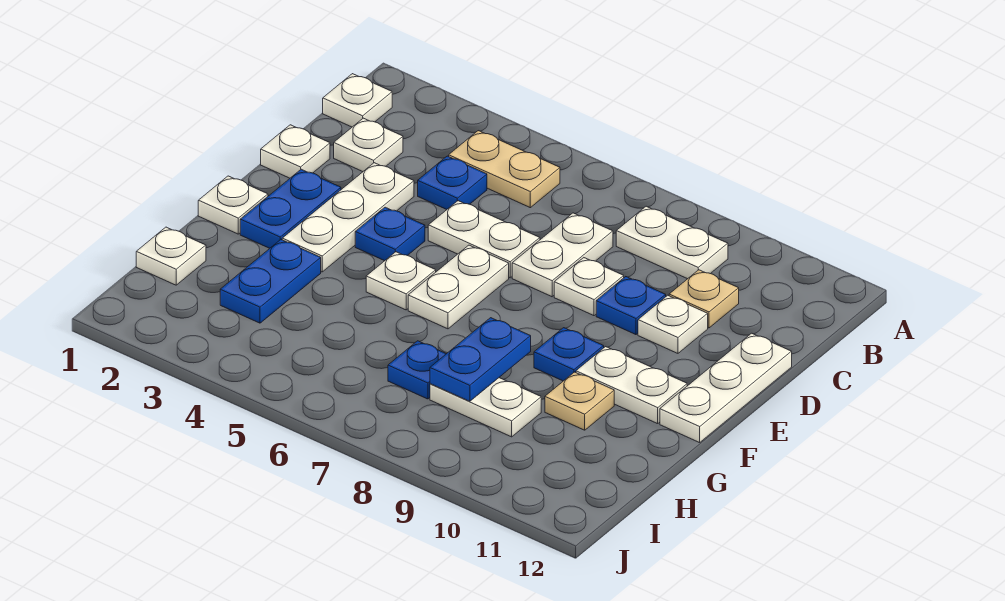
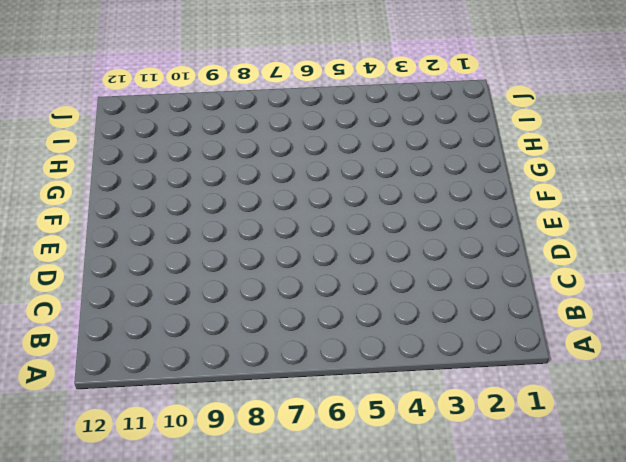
none -> white plate B1 level 1
none -> tan plate B4:B5 level 1
none -> white plate B8:B9 level 1

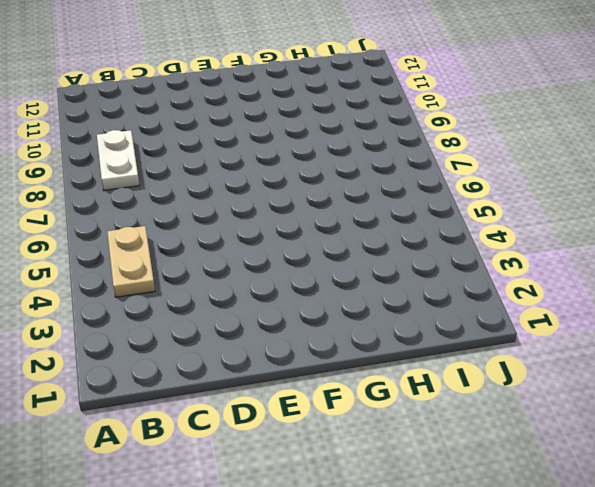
none -> white plate B1 level 1
none -> white plate C2 level 1
none -> blue plate C4 level 1

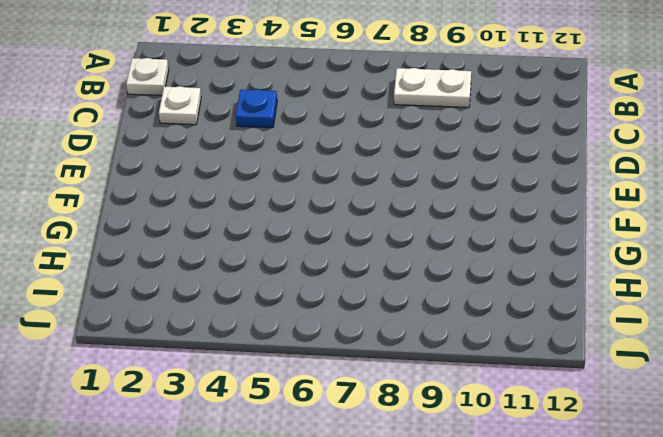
none -> tan plate B4:B5 level 1
none -> white plate C7:D7 level 1
none -> tan plate C10 level 1

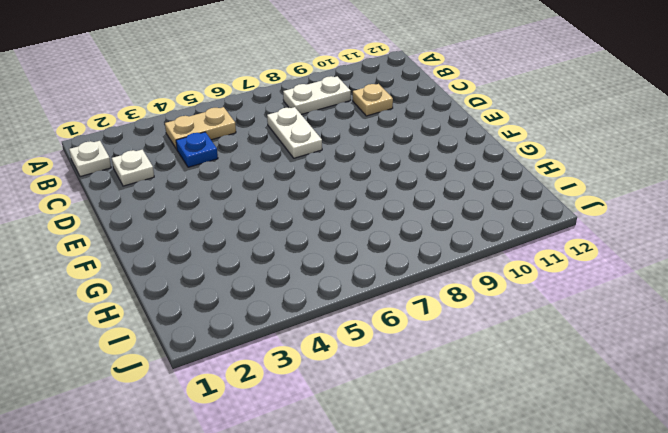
none -> white plate D1 level 1
none -> white plate D3:F3 level 1
none -> white plate D5:D6 level 1

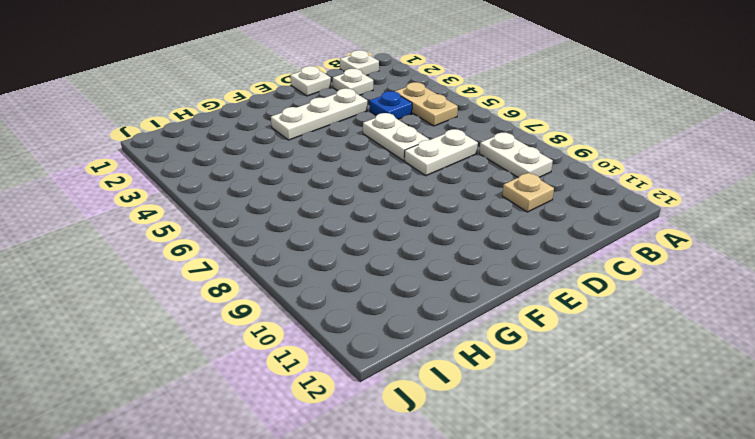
none -> white plate D8 level 1
none -> blue plate D9 level 1
none -> white plate D10 level 1

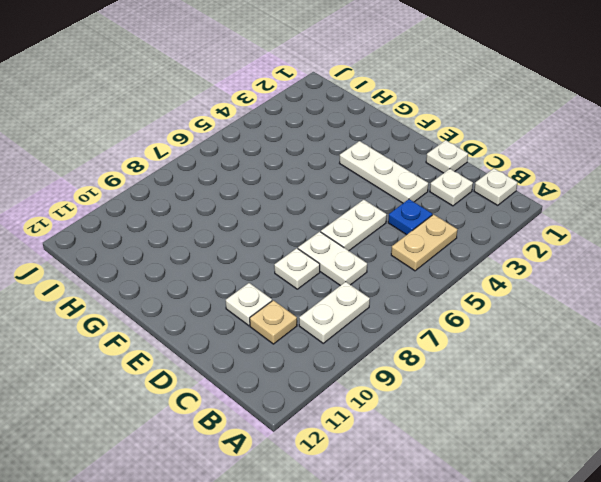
none -> blue plate D9 level 1
none -> white plate D12:F12 level 1
none -> blue plate E2:F2 level 1

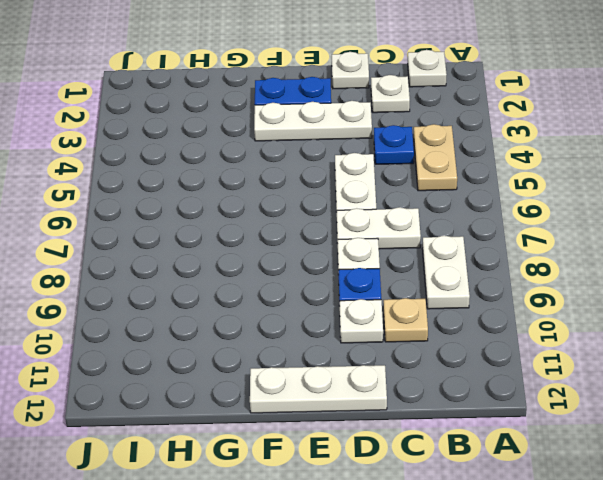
none -> blue plate E4 level 1
none -> white plate E6:F6 level 1
none -> white plate F1 level 1

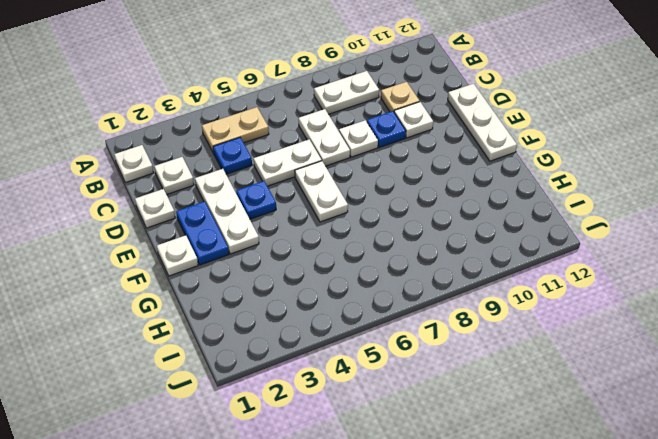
none -> white plate F5 level 1
none -> blue plate F9 level 1
none -> white plate F10:F11 level 1

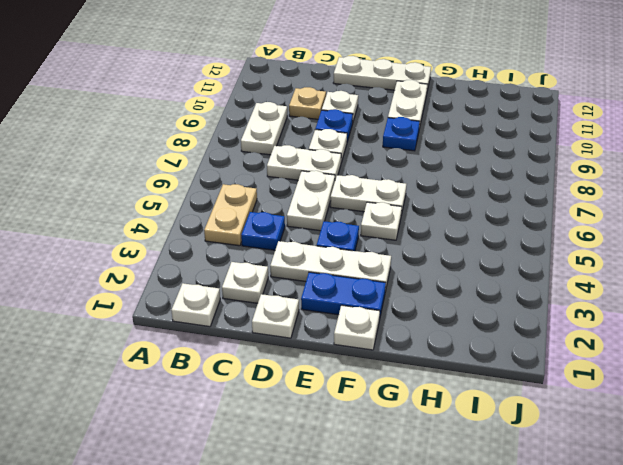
none -> blue plate G3:H3 level 1
none -> tan plate G10 level 1
none -> white plate H1 level 1

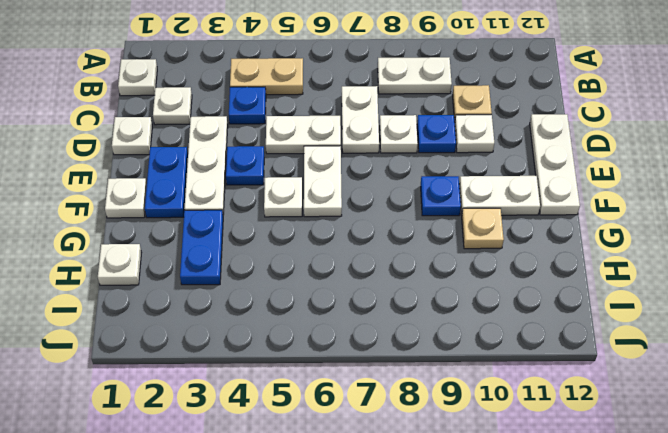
none -> blue plate H7 level 1
none -> white plate H8:H9 level 1
none -> blue plate G8:H8 level 2

